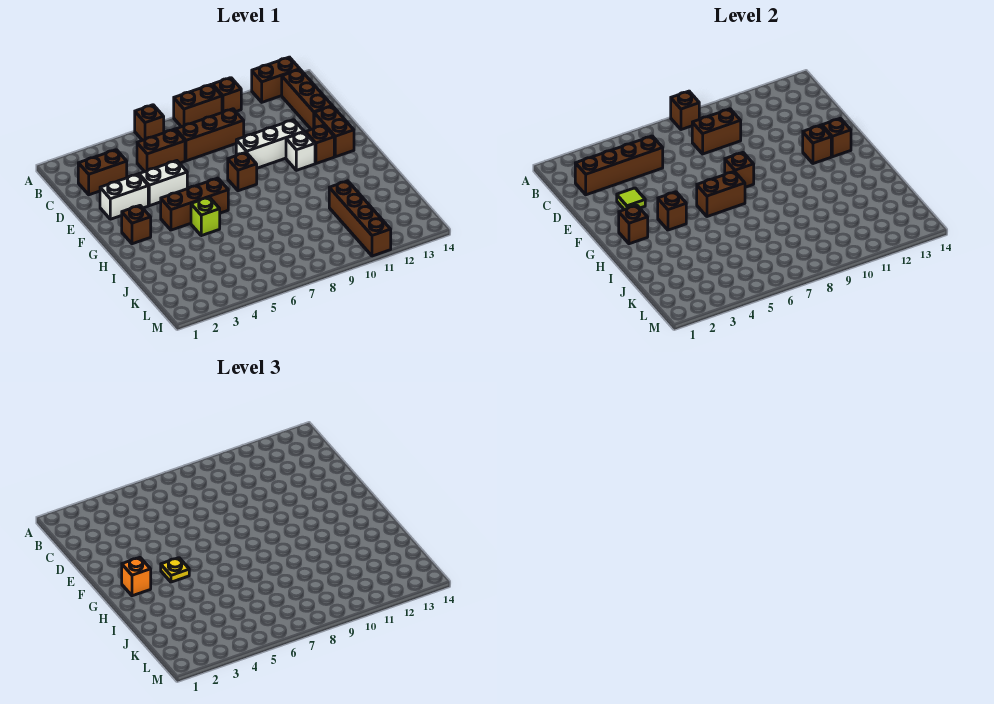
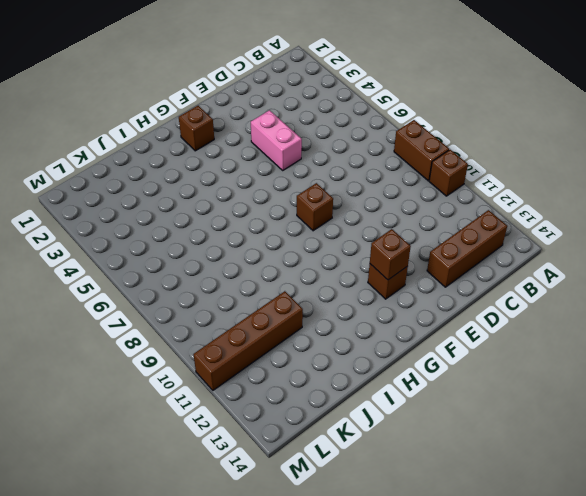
pink brick E4:E5 level 1 -> white brick E4:E5 level 1
none -> brown brick A6 level 1
none -> brown brick A12:A13 level 1
none -> brown brick C2:C3 level 1
none -> brown brick C5:C6 level 1

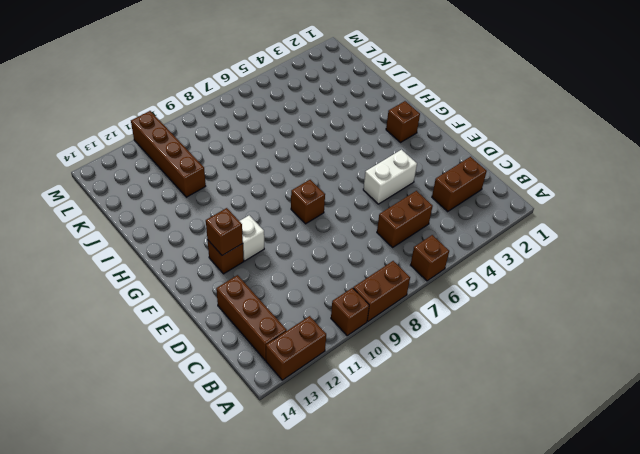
none -> brown brick C7:C9 level 1
none -> white brick E2:E3 level 1
none -> white brick E9:E11 level 1
none -> brown brick E13:F13 level 1

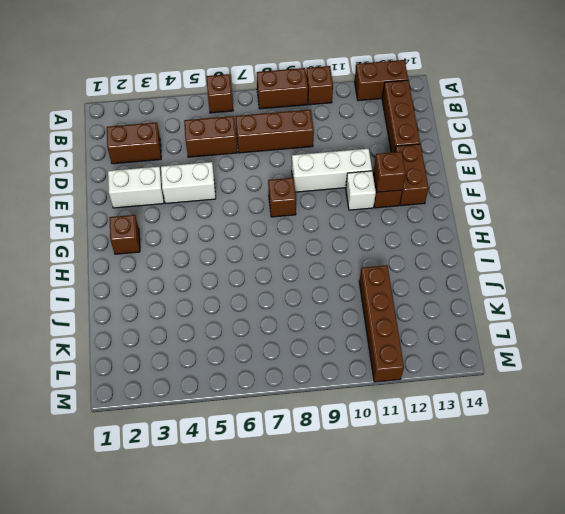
none -> brown brick G4:G6 level 1
none -> lime brick H5 level 1
none -> brown brick A8 level 2
none -> brown brick C2:C5 level 2

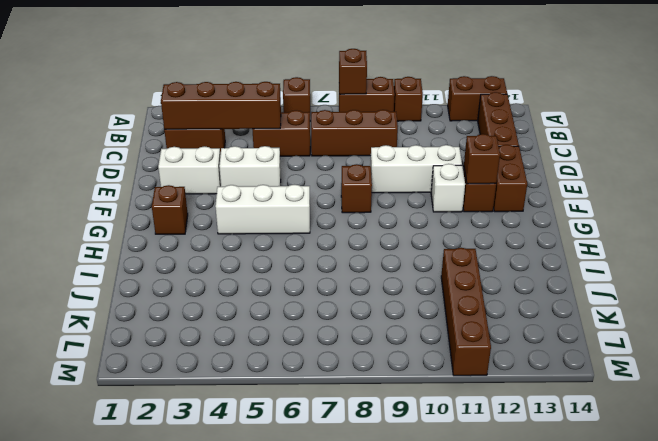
white brick G4:G6 level 1 -> brown brick G4:G6 level 1
none -> lime brick H5 level 1
none -> brown brick C8:C9 level 2
none -> lime tile E3 level 2
none -> brown brick F8 level 2

